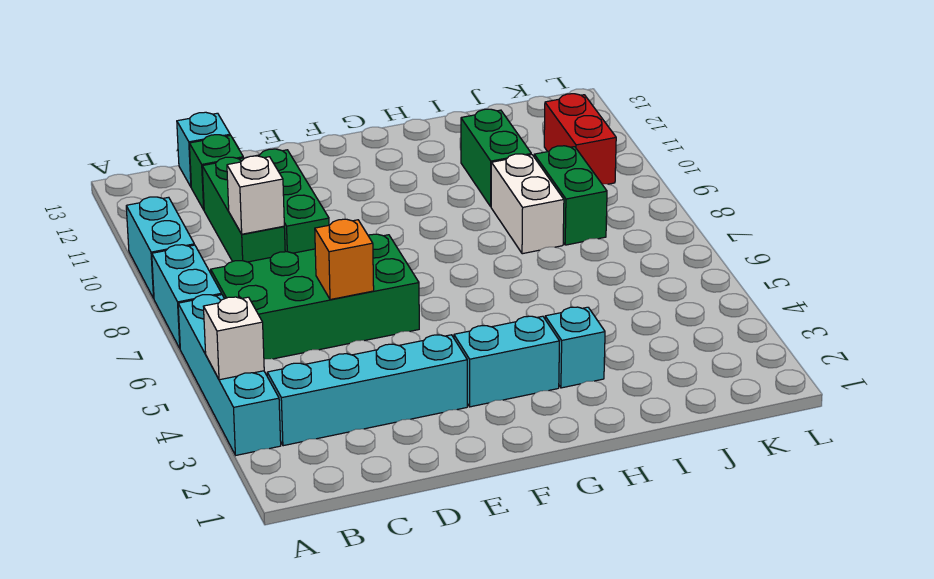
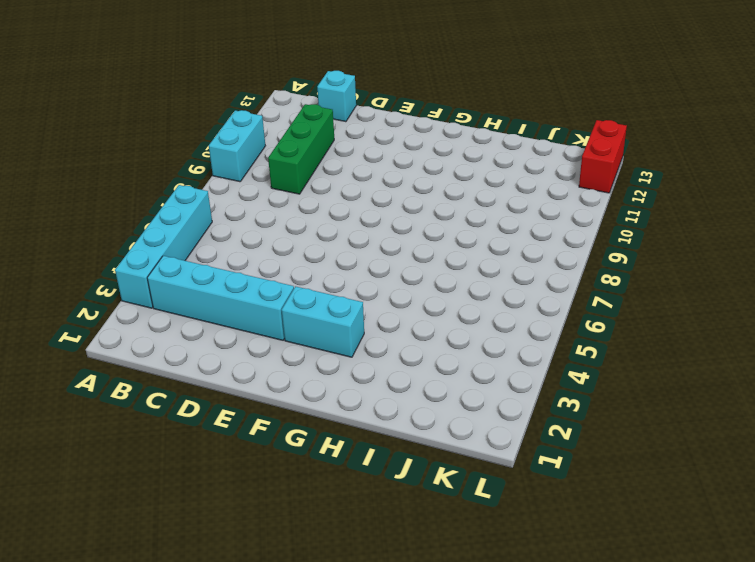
red brick L12:L13 level 1 -> red brick K10:K11 level 1
none -> cyan brick A7:A8 level 1
none -> green brick B6:E7 level 1
none -> green brick C12 level 1

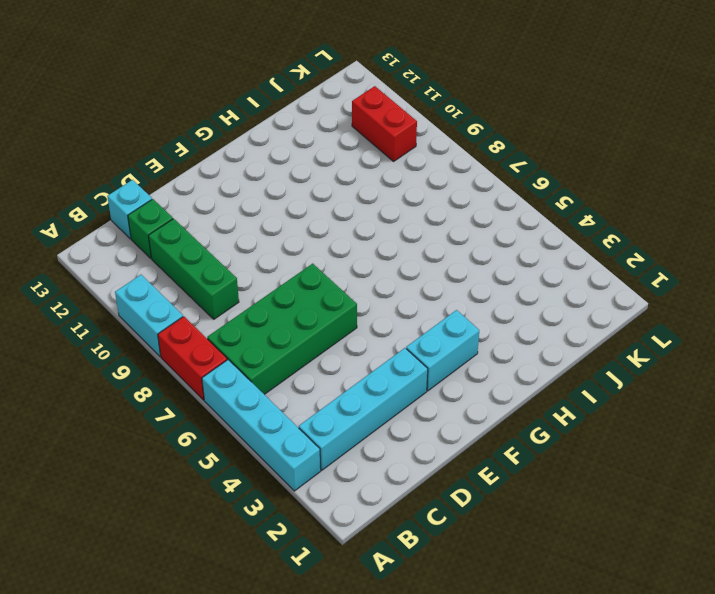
red brick A7:A8 level 1 -> cyan brick A7:A8 level 1
none -> green brick D9:D11 level 1
none -> cyan brick H3 level 1
none -> white brick I8:I9 level 1

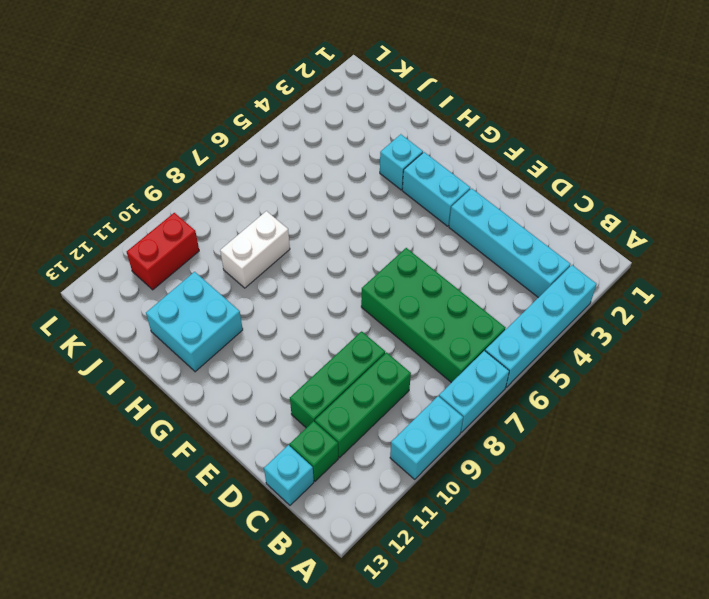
cyan brick H11:I12 level 1 -> green brick I10:I11 level 1
none -> green brick J8:J9 level 1
none -> white brick A4 level 2
none -> white brick C9 level 2

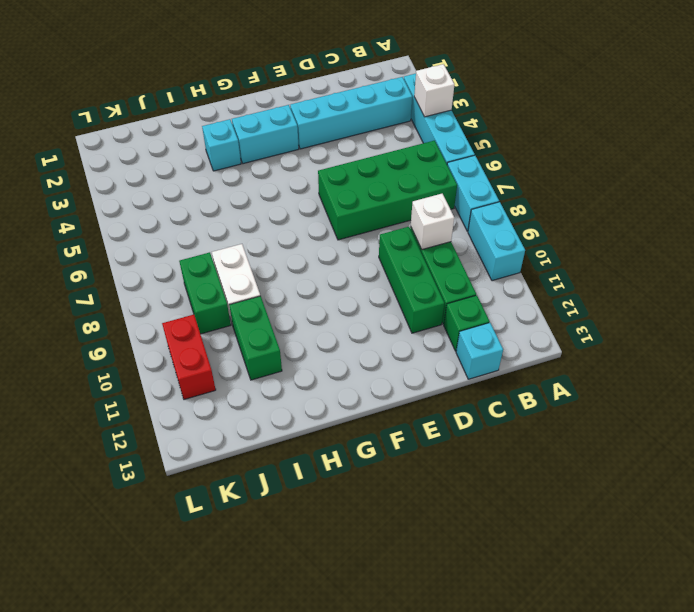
none -> orange brick D6 level 2

